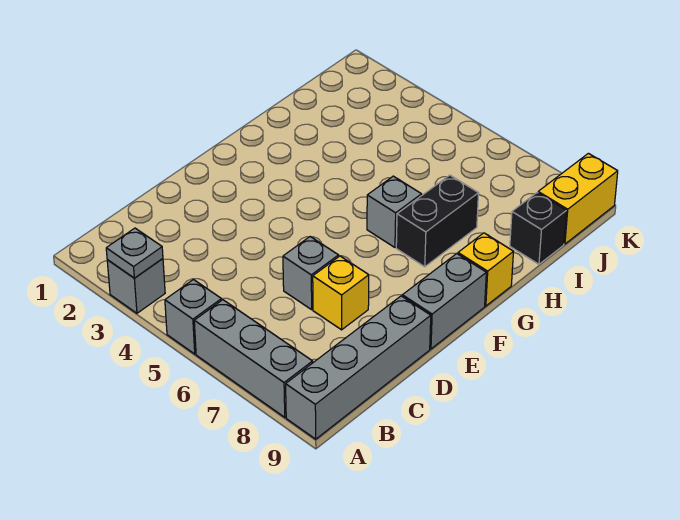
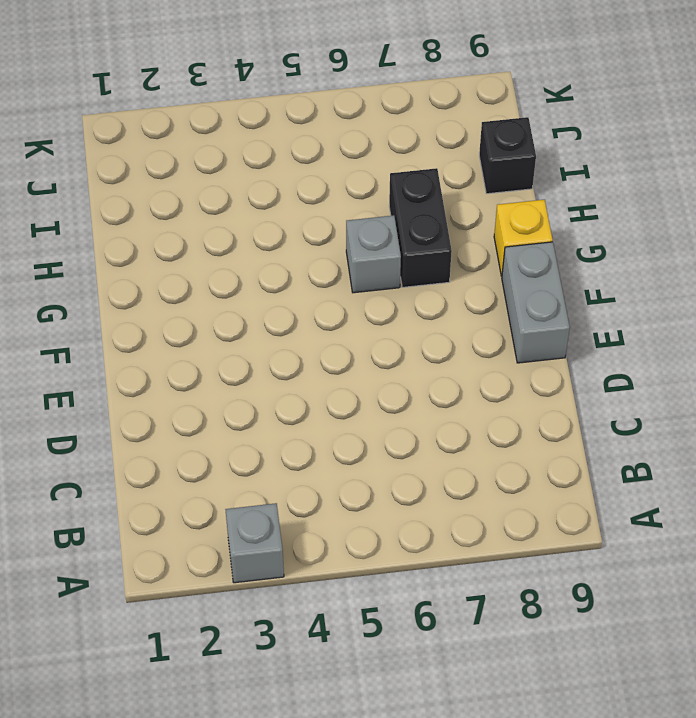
none -> grey brick A5 level 1
none -> grey brick A6:A8 level 1
none -> grey brick A9:D9 level 1

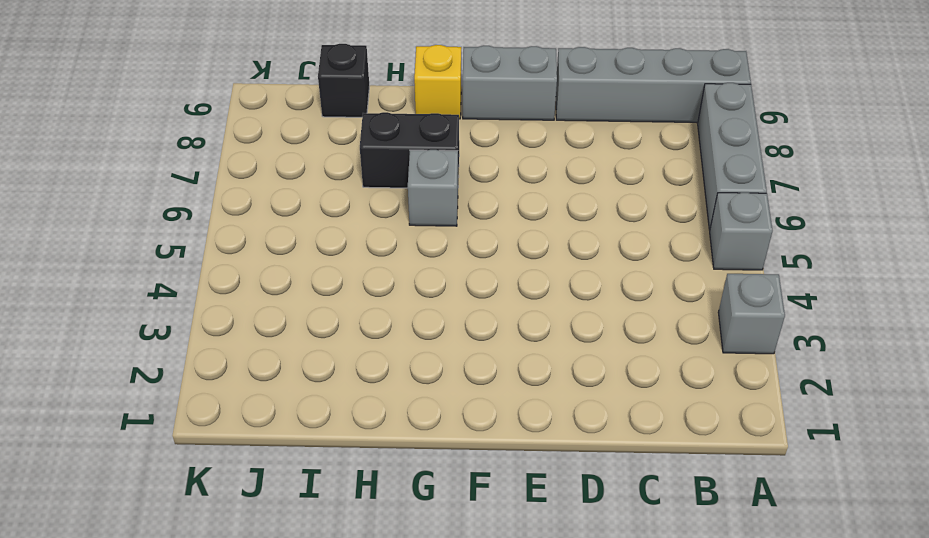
none -> grey brick D6 level 1
none -> yellow brick D7 level 1
none -> yellow brick J9:K9 level 1

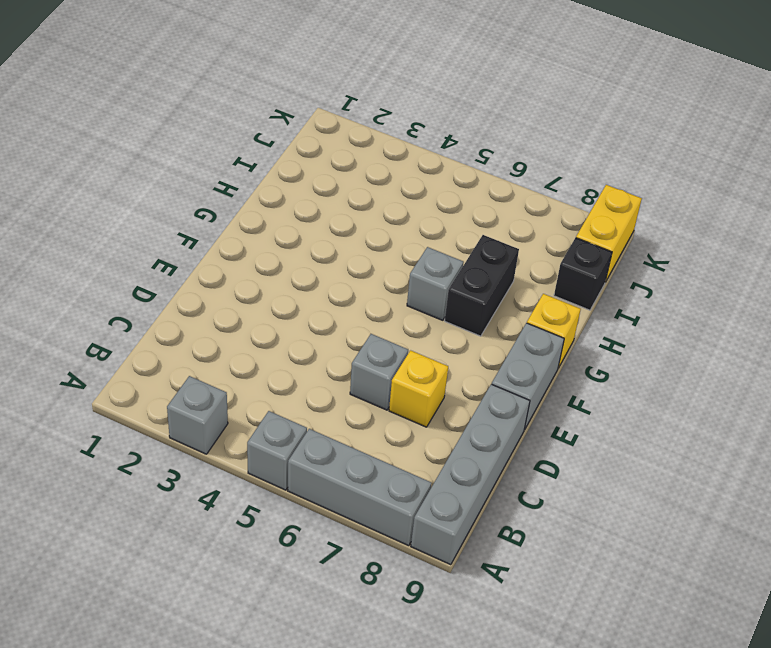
none -> grey plate A3 level 2

